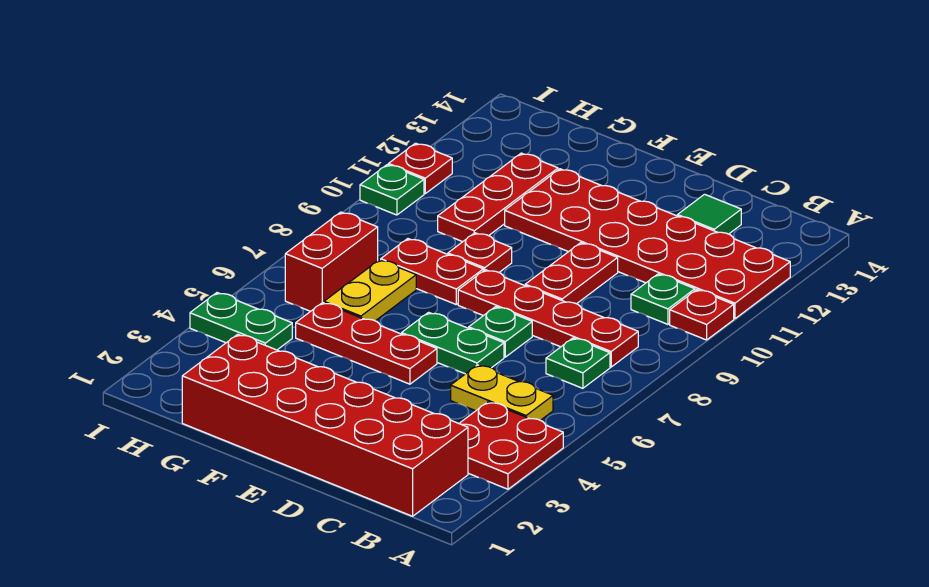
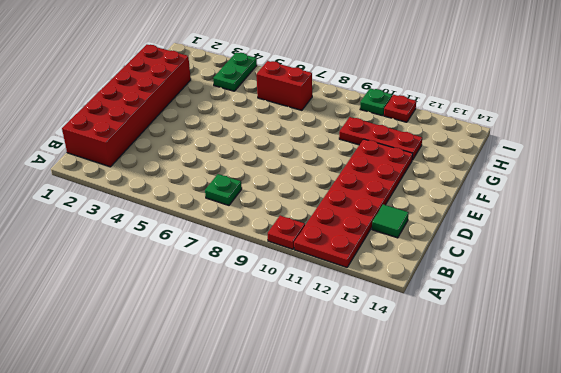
none -> red plate A3:B4 level 1
none -> yellow plate B5:C5 level 1
none -> red plate B8:E8 level 1

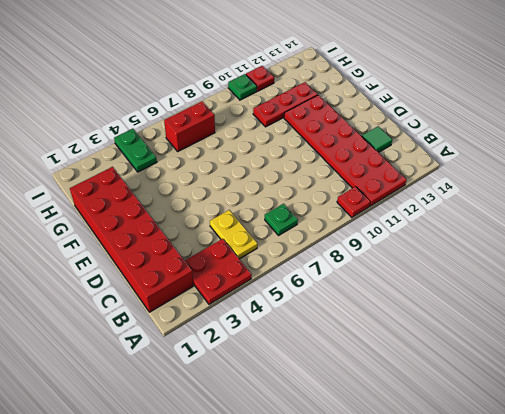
none -> red plate B8:E8 level 1
none -> green plate B10 level 1
none -> green plate D6:E6 level 1

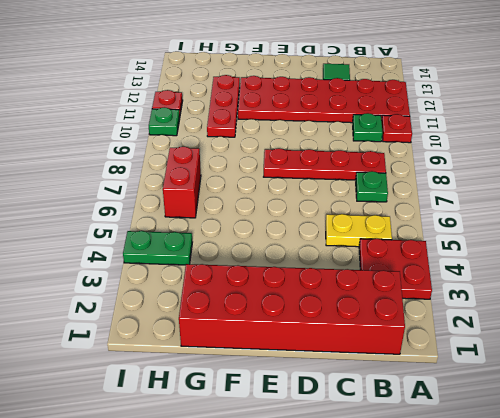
none -> green plate D6:E6 level 1
none -> green plate D7 level 1
none -> red plate D9:D10 level 1

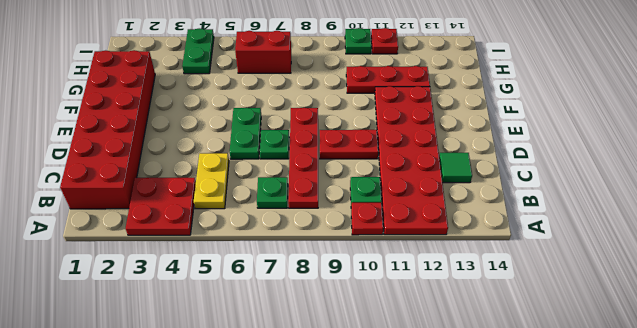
none -> red plate E5:G5 level 1
none -> red plate F8:G8 level 1
none -> red plate F9 level 1

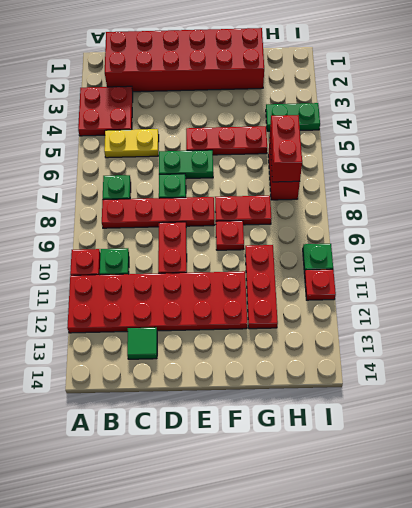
red brick H6:H7 level 2 -> none
none -> yellow plate G6:G7 level 1

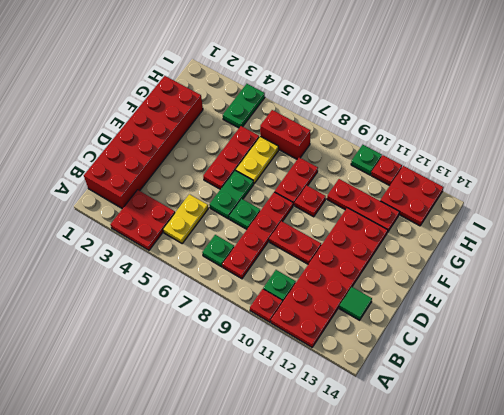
yellow plate F6:G6 level 1 -> yellow plate G6:G7 level 1
red plate H12:I13 level 1 -> none

